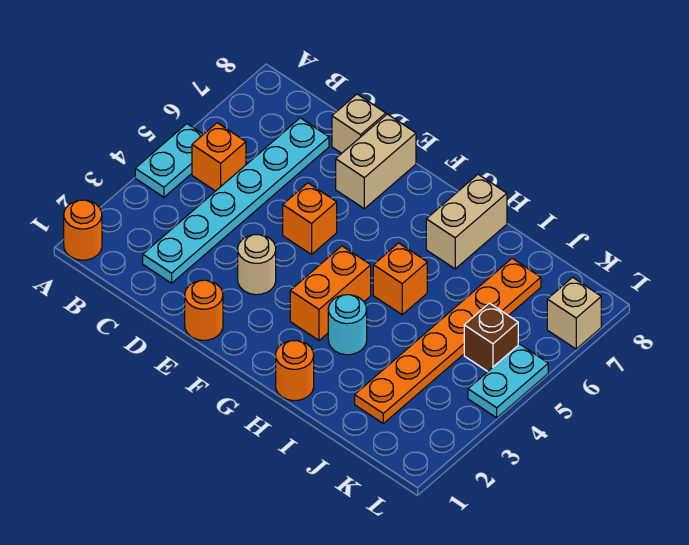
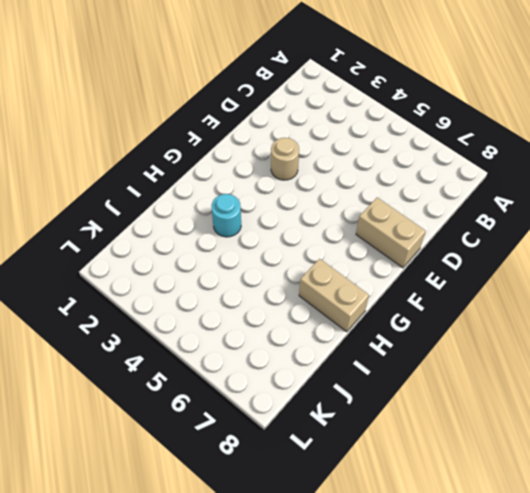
none -> orange round brick A1 level 1
none -> cyan plate A4:A5 level 1
none -> orange brick B5 level 1

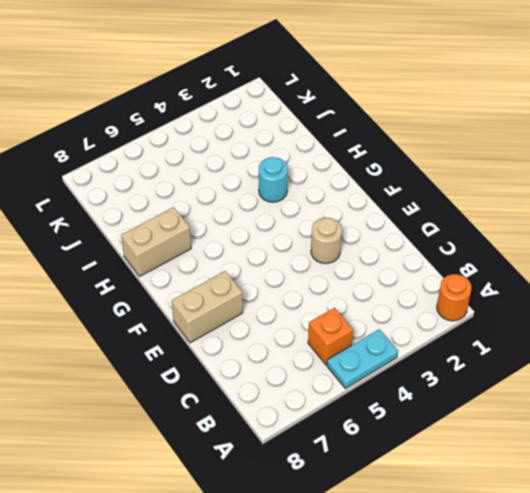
none -> cyan plate C2:C7 level 1
none -> tan brick D8 level 1
none -> orange round brick E1 level 1

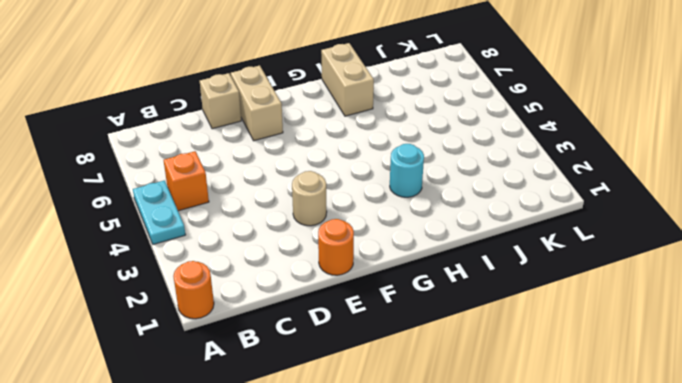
none -> cyan plate C2:C7 level 1
none -> orange brick E5 level 1
none -> orange brick G3:G4 level 1

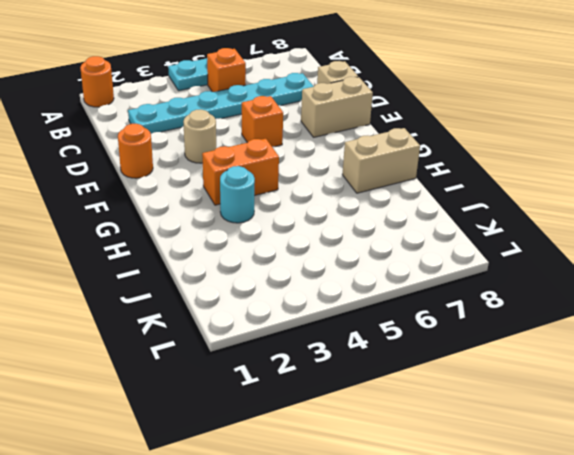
none -> orange round brick H1 level 1
none -> orange brick H5 level 1
none -> orange plate J2:J7 level 1

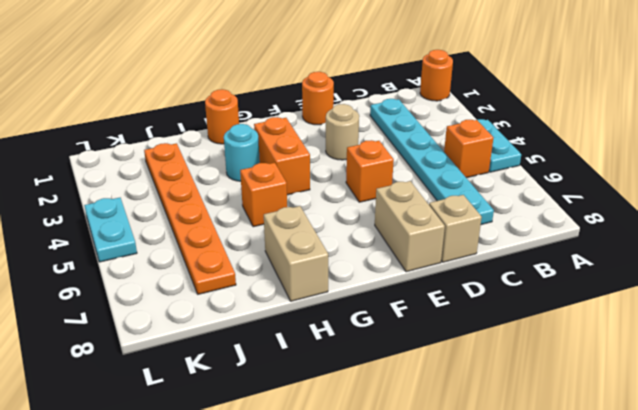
none -> brown brick K5 level 1
none -> tan brick L7 level 1

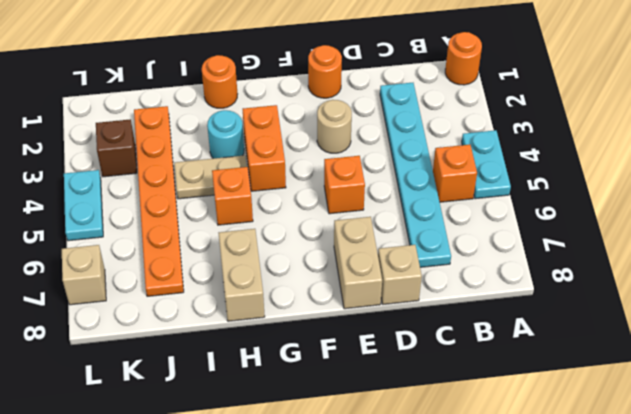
tan plate H4:I4 level 1 -> none
brown brick K3 level 1 -> brown brick K5 level 1

